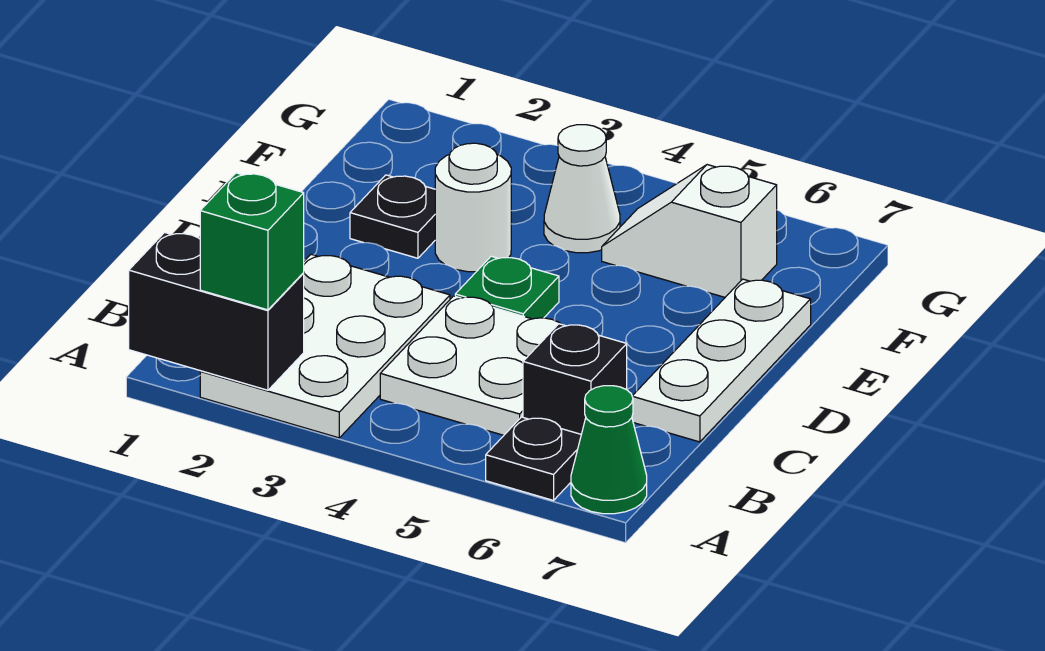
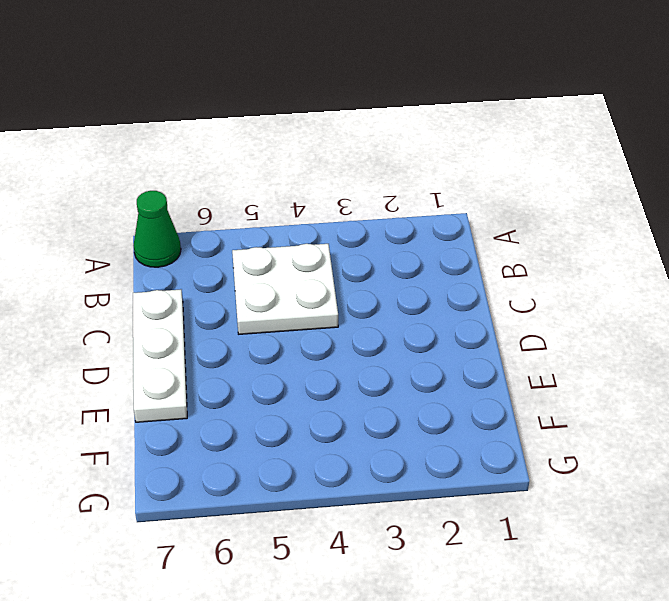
none -> white plate A2:C3 level 1
none -> black plate A6 level 1
none -> black brick B6 level 1

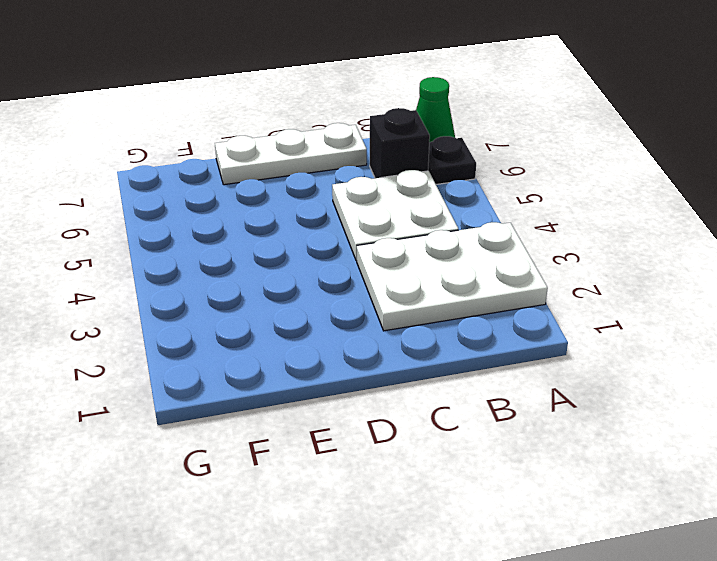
none -> green plate D4 level 1
none -> black plate E2 level 1
none -> white round brick E3 level 1

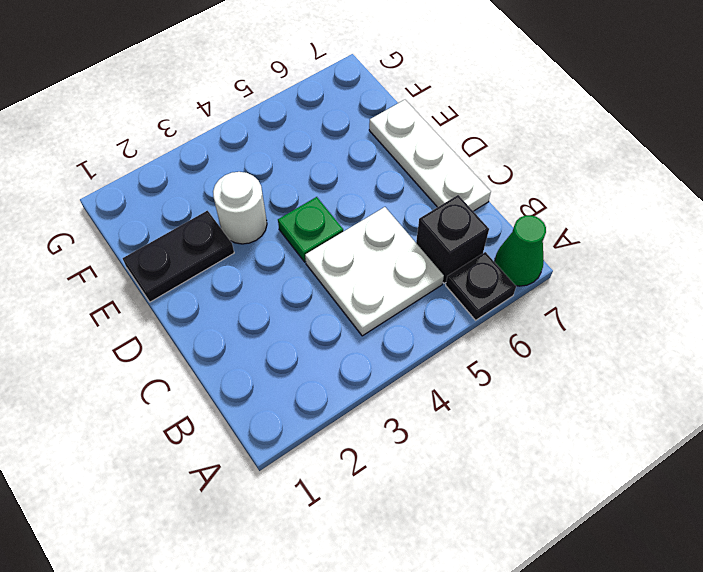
black plate E1:E2 level 1 -> black plate E2 level 1
none -> white plate A2:C3 level 1
none -> white cone F4 level 1
none -> white slope F5:F6 level 1 top 6

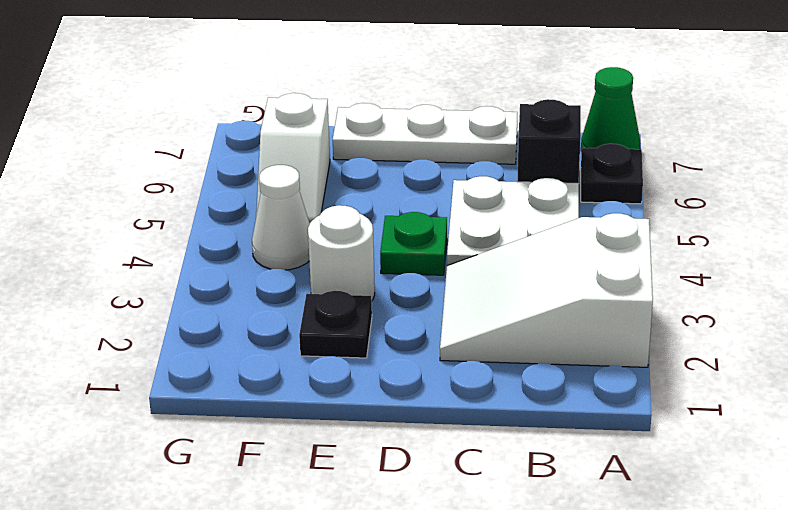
white slope A2:C3 level 1 top A -> white plate A2:C3 level 1
none -> black brick A1:A2 level 2
none -> green brick A2 level 3

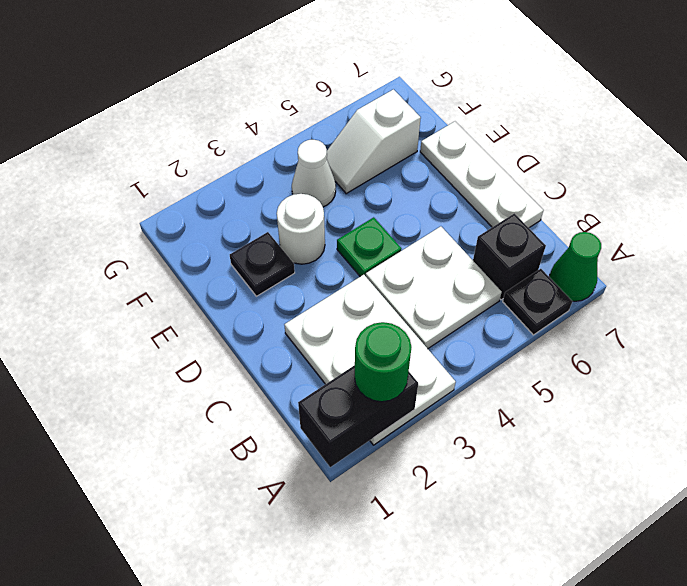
green round brick A2 level 3 -> green brick A2 level 3

